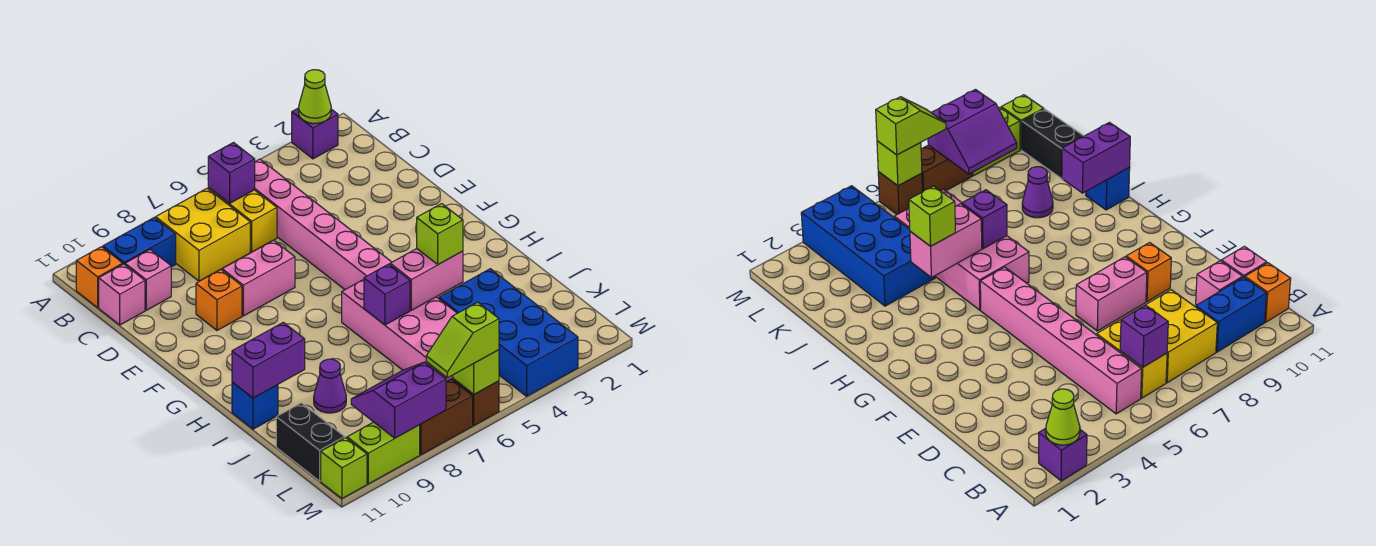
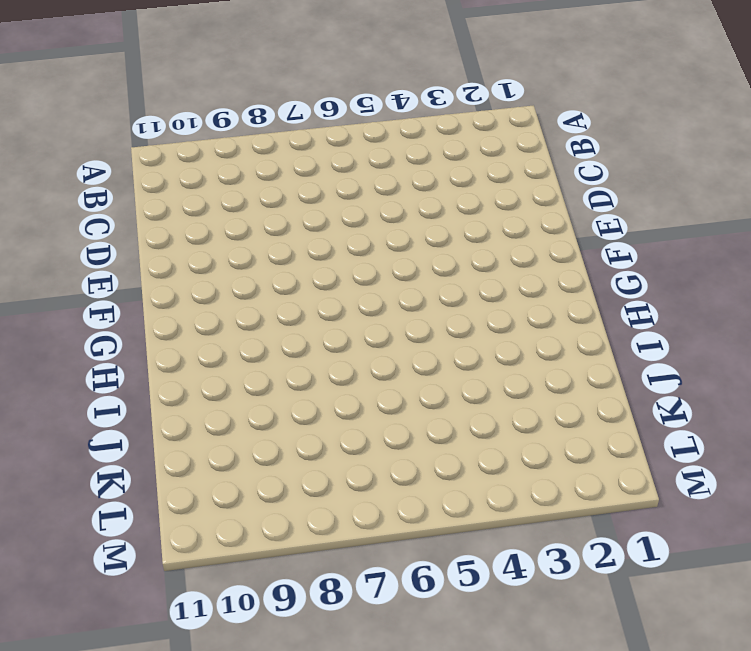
none -> purple brick A2 level 1
none -> pink brick B5:G5 level 1
none -> yellow brick B6:C6 level 1

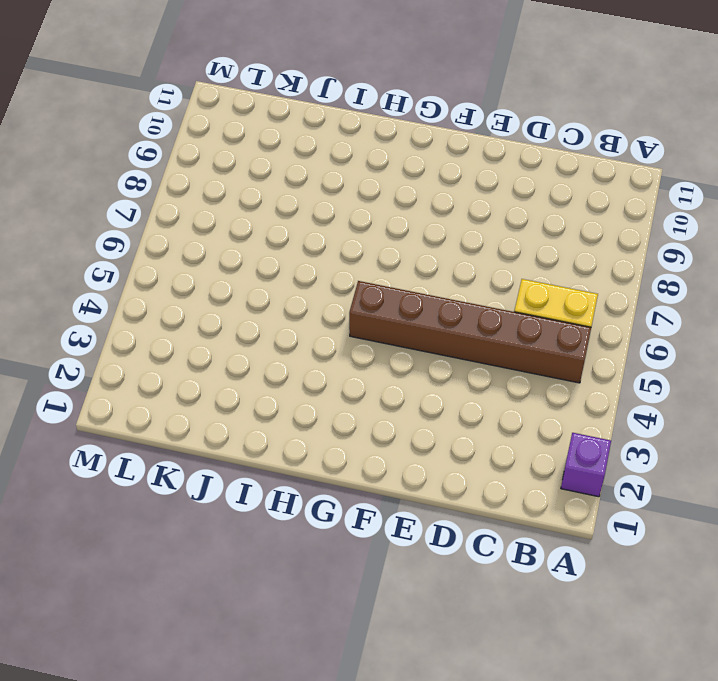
brown brick B5:G5 level 1 -> pink brick B5:G5 level 1
none -> yellow brick B7:C8 level 1
none -> blue brick B9:B10 level 1
none -> orange brick B11 level 1

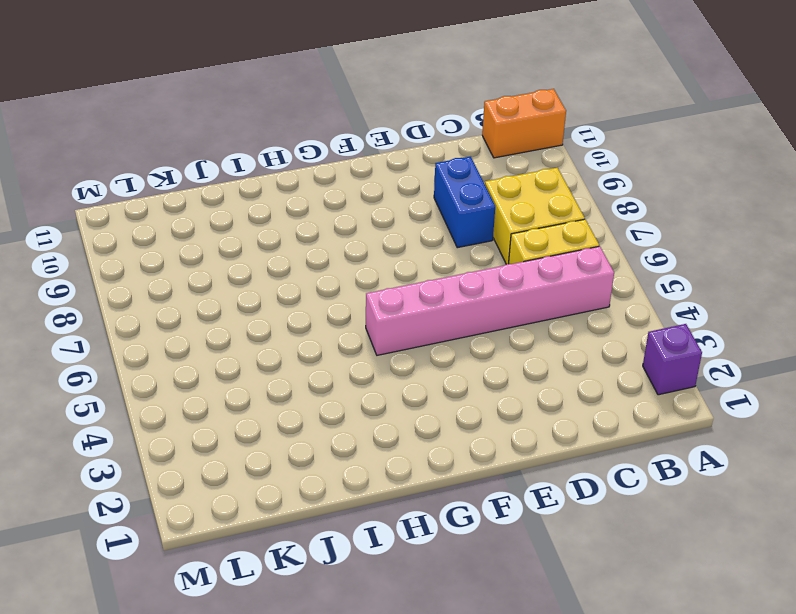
orange brick A11:B11 level 1 -> orange brick B11 level 1
blue brick D8:D9 level 1 -> blue brick B9:B10 level 1
none -> pink brick C10 level 1
none -> pink brick C11 level 1
none -> pink brick E7:E8 level 1

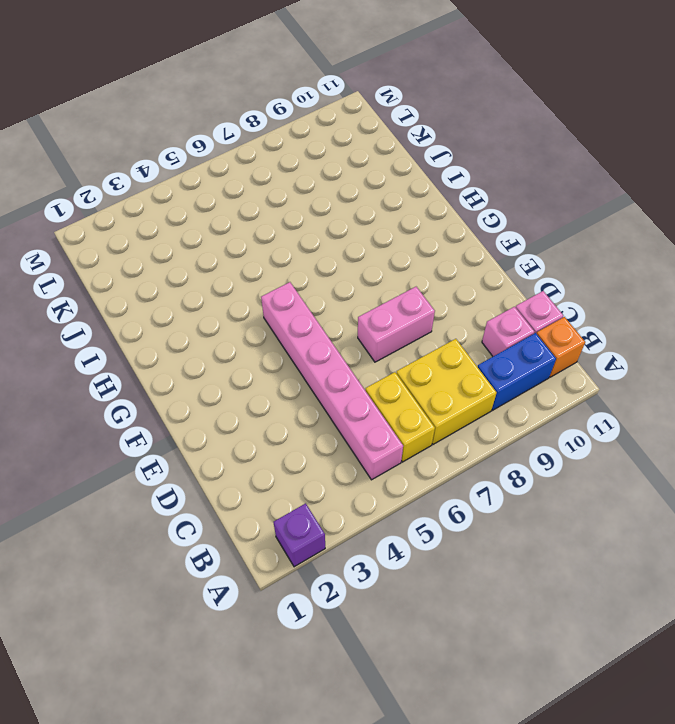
none -> orange brick E9 level 1
none -> pink brick H5:K6 level 1
none -> blue brick I11 level 1

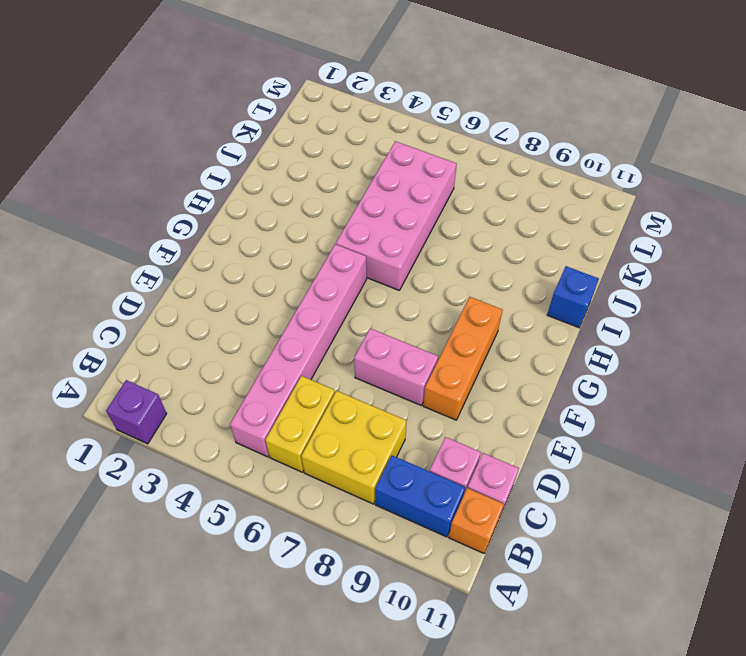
orange brick E9:G9 level 1 -> orange brick E9 level 1
none -> blue brick J3:M4 level 1
none -> purple cone J9 level 1
none -> black brick K11:L11 level 1

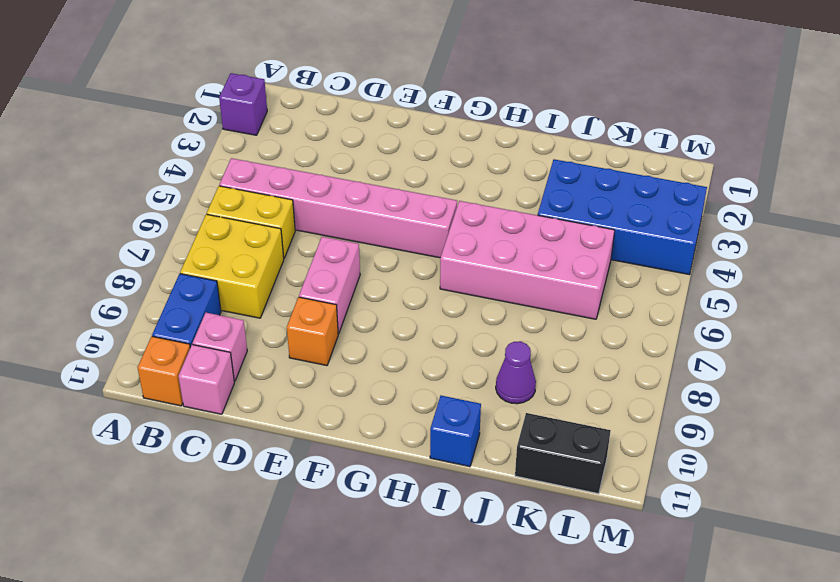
none -> brown brick M6 level 1
none -> brown brick M7:M8 level 1
none -> lime brick M9:M10 level 1

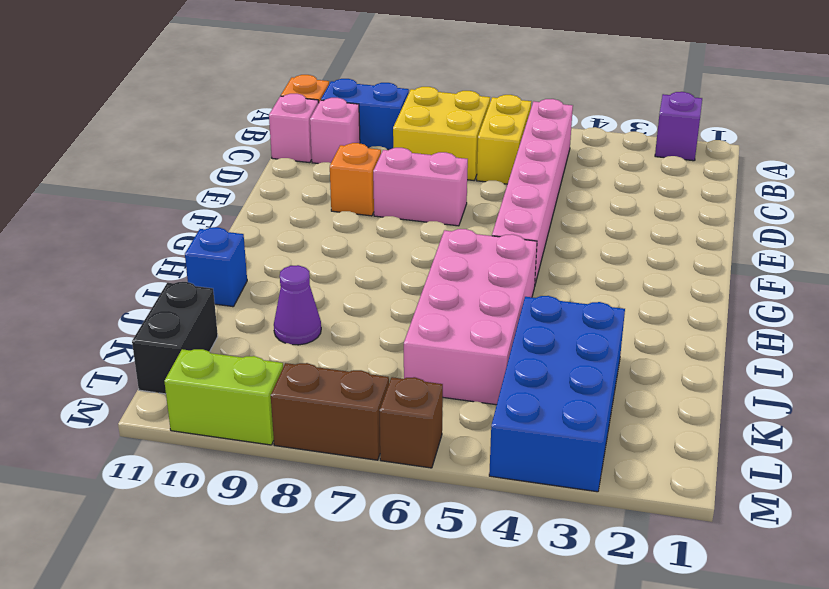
none -> lime brick M11 level 1
none -> lime cone A2 level 2
none -> purple brick B6 level 2

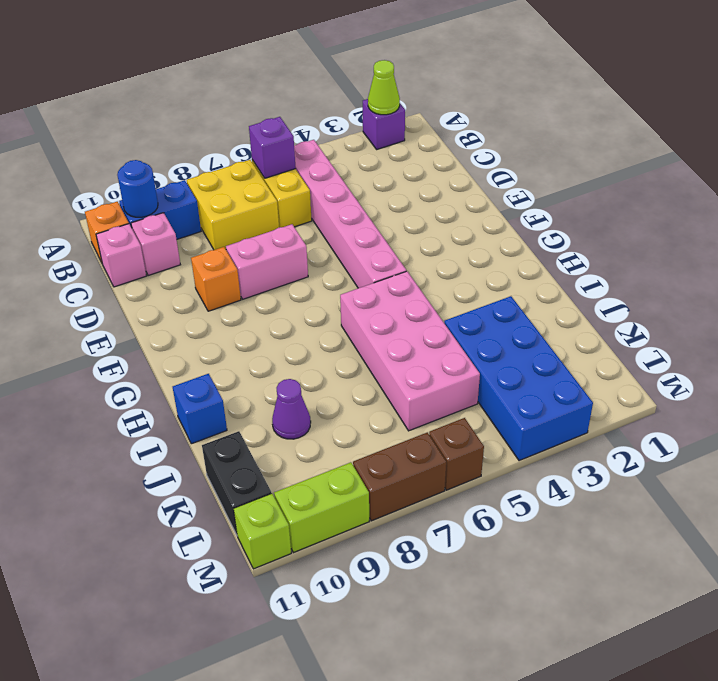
blue round brick B10 level 2 -> none
none -> pink brick I4:I5 level 2
none -> purple brick I6 level 2
none -> purple brick I10:I11 level 2

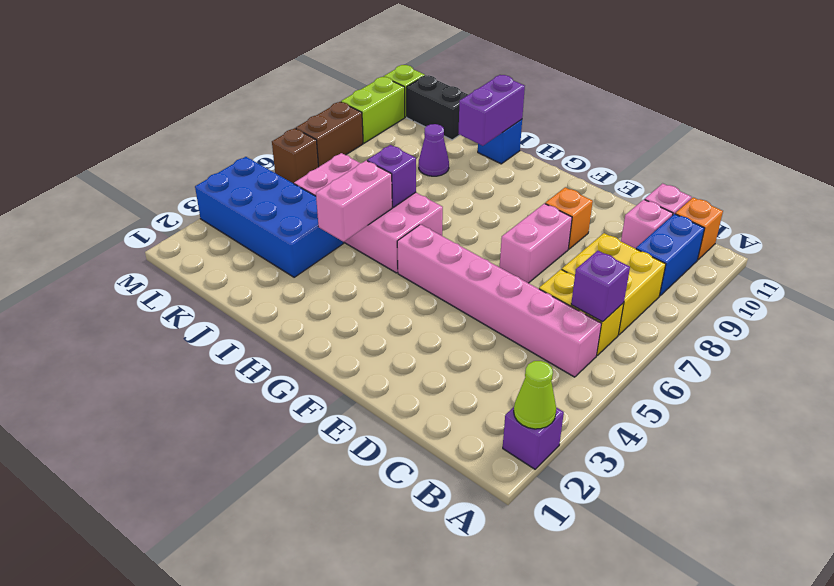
none -> purple slope L8:M9 level 2 top M
none -> lime brick M6 level 2
none -> lime brick I4 level 3

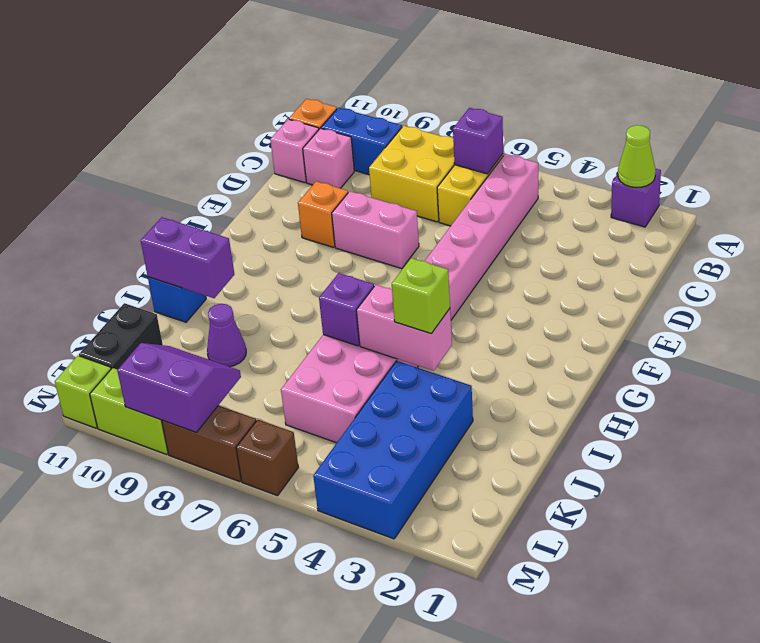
none -> lime brick M6 level 2
none -> lime slope M6:M7 level 3 top 6

